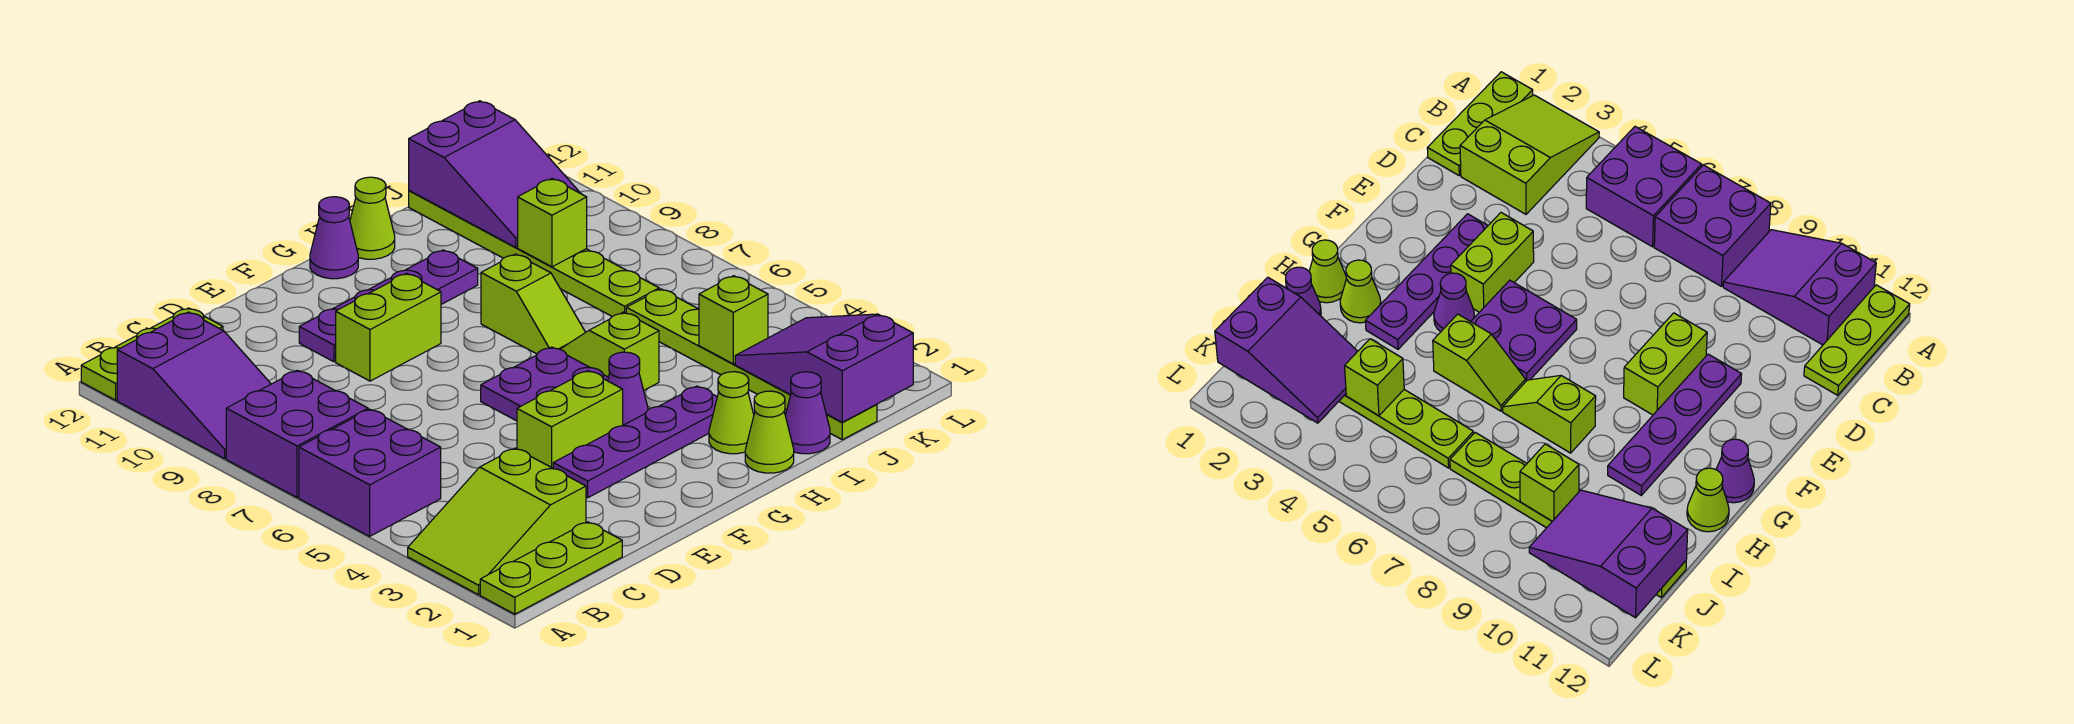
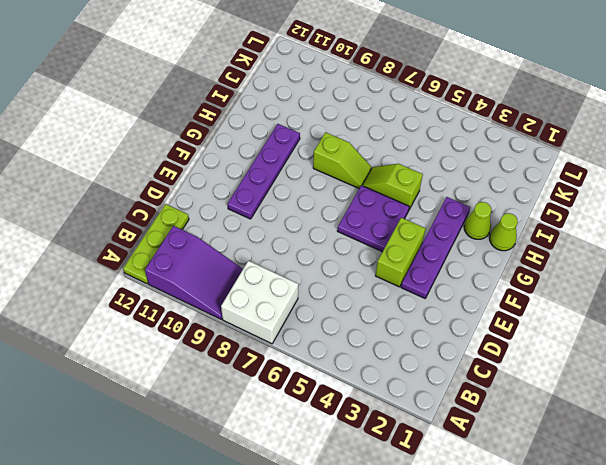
white brick A7:B8 level 1 -> purple brick A7:B8 level 1
none -> lime plate A1:C1 level 1
none -> lime slope A2:C3 level 1 top C
none -> purple brick A5:B6 level 1

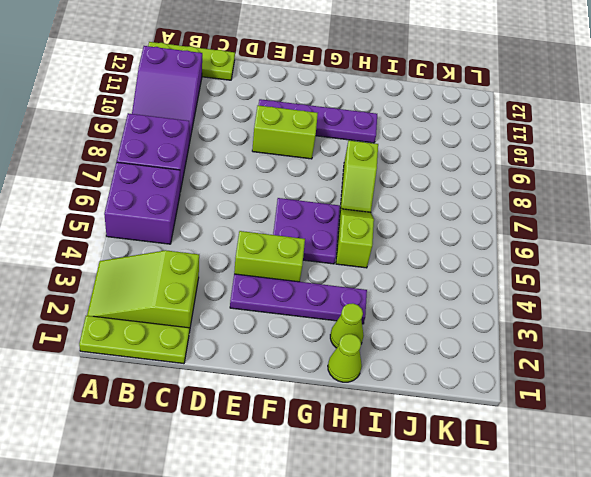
none -> purple cone G4 level 1
none -> purple cone G12 level 1
none -> lime cone H12 level 1

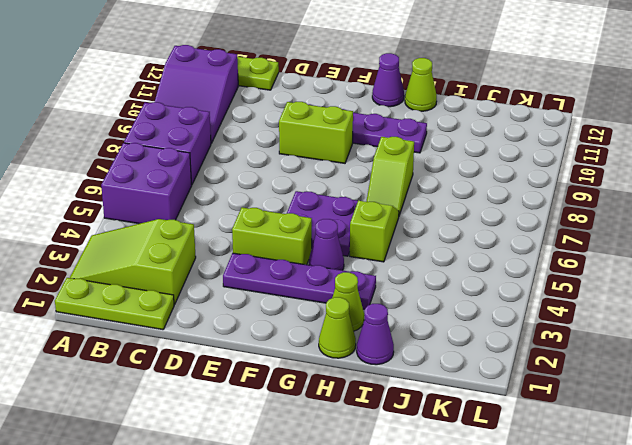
none -> lime plate J1:J6 level 1
none -> lime plate J7:J12 level 1
none -> purple slope J1:K3 level 2 top 1

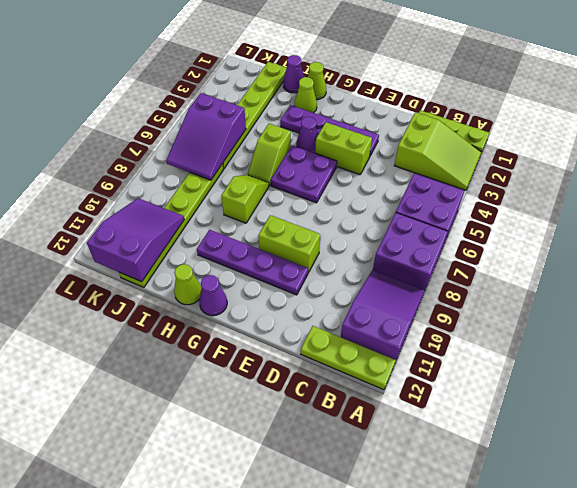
purple slope J5:K7 level 2 top 5 -> purple slope J1:K3 level 2 top 1
none -> lime brick J4 level 2
none -> lime brick J9 level 2

